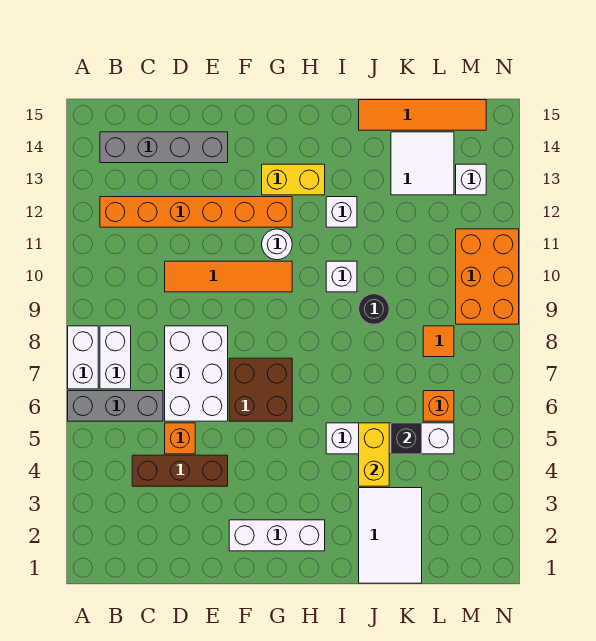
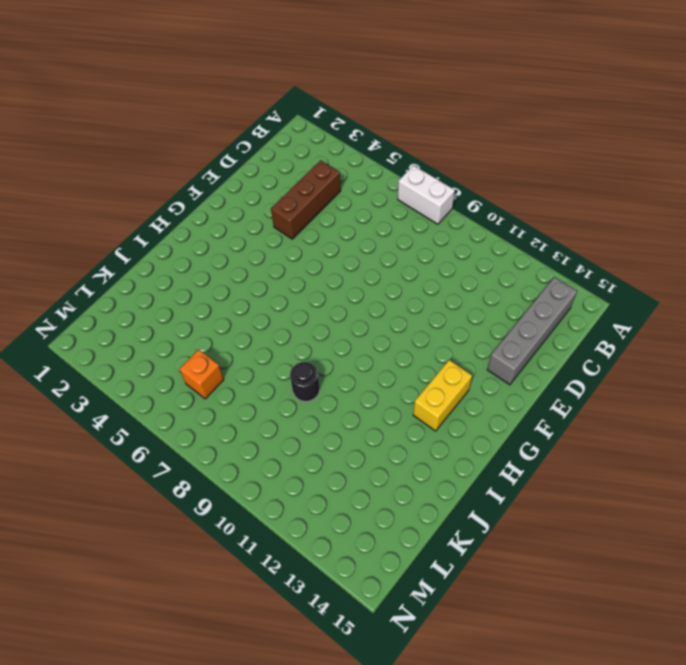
none -> grey brick A6:C6 level 1
none -> white brick B7:B8 level 1
none -> orange brick B12:G12 level 1

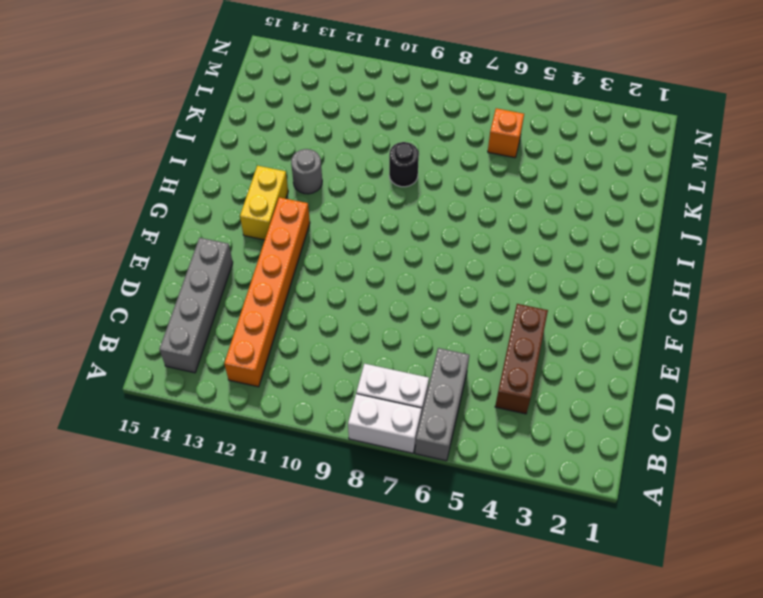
grey round brick I12 level 1 -> white brick I12 level 1
none -> orange brick D5 level 1
none -> white brick D6:E8 level 1
none -> orange tile D10:G10 level 1

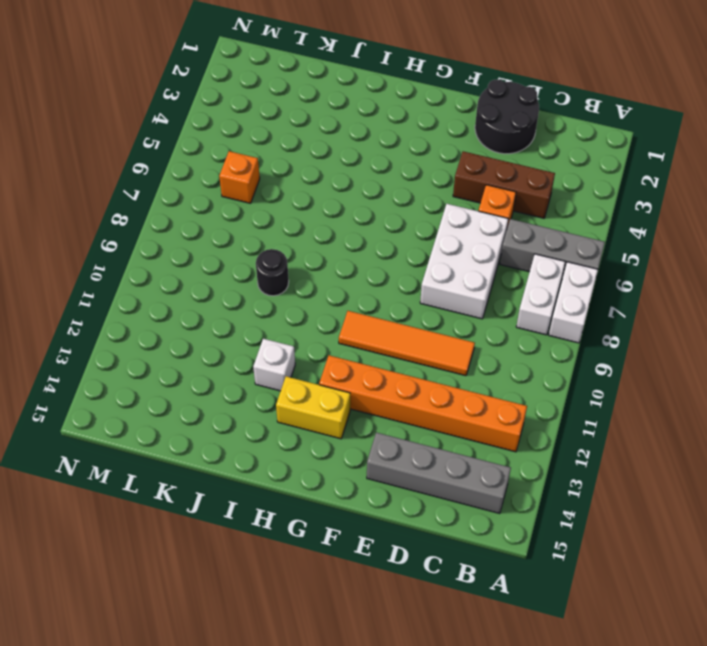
black round brick D1:E2 level 1 -> none
none -> white brick F2:H2 level 1
none -> brown brick F6:G7 level 1
none -> white round brick G11 level 1

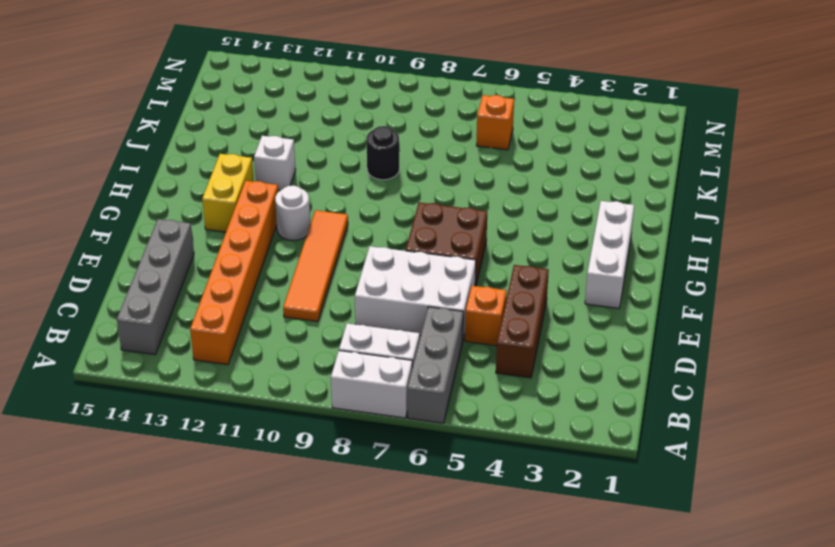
none -> white brick I5:L5 level 1
none -> white brick I10 level 1
none -> white tile J1:K3 level 1

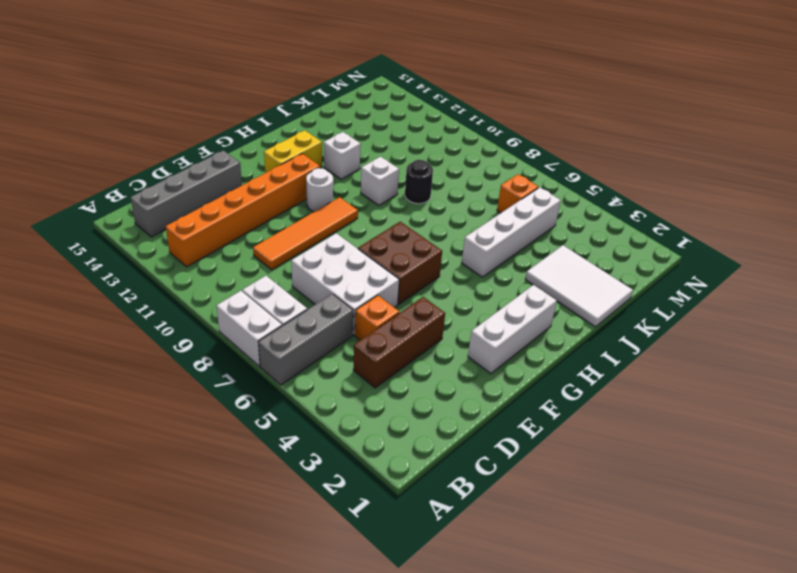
none -> orange tile J15:M15 level 1
none -> white tile K13:L14 level 1
none -> orange tile L8 level 1

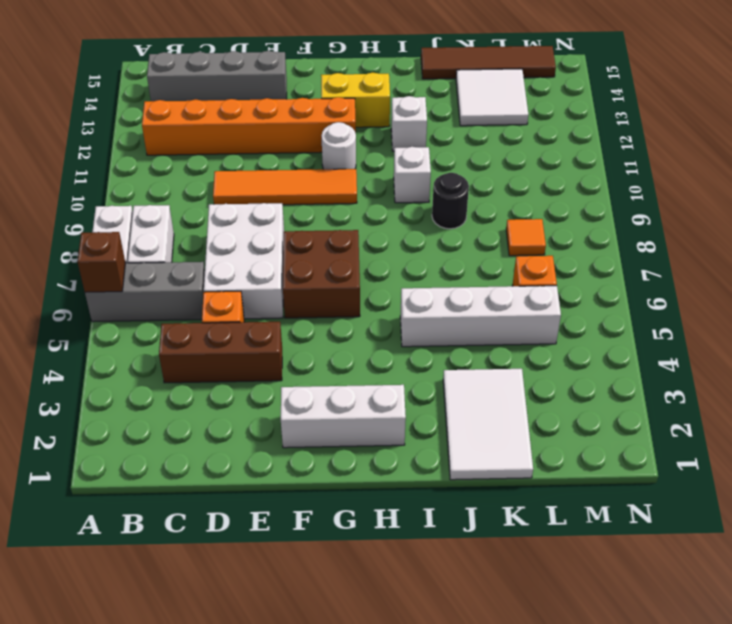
brown brick A6 level 2 -> none
brown tile J15:M15 level 1 -> orange tile J15:M15 level 1
none -> orange brick M9:N11 level 1
none -> white brick M13 level 1
none -> yellow brick J4:J5 level 2

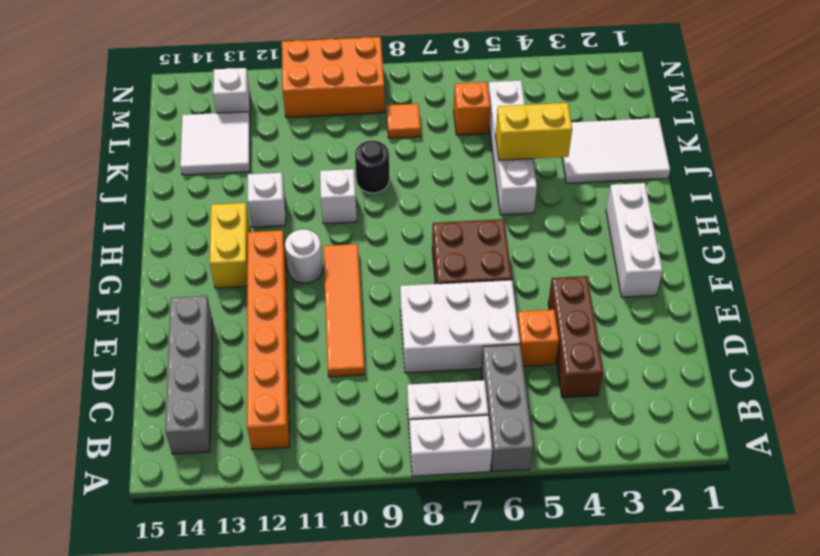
none -> orange tile J15:M15 level 1
none -> black brick K5 level 2

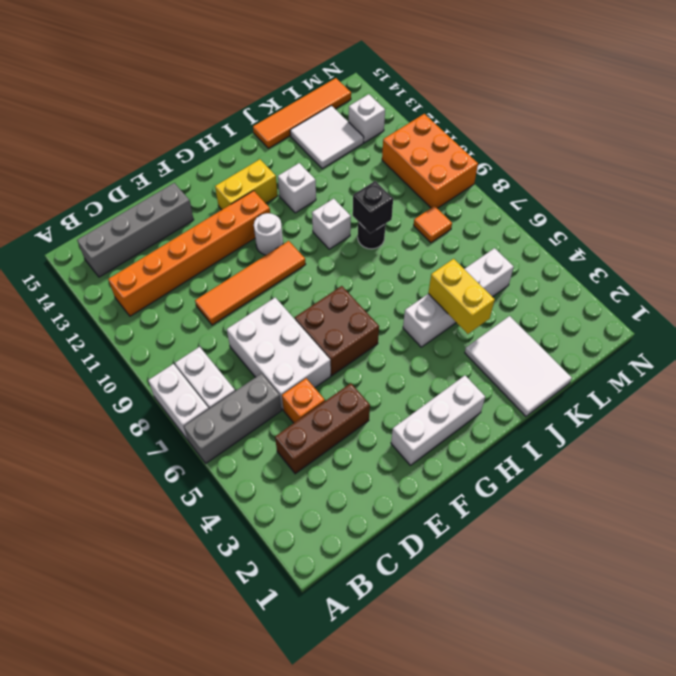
black brick J9 level 2 -> black brick K5 level 2
none -> orange brick L6 level 1

